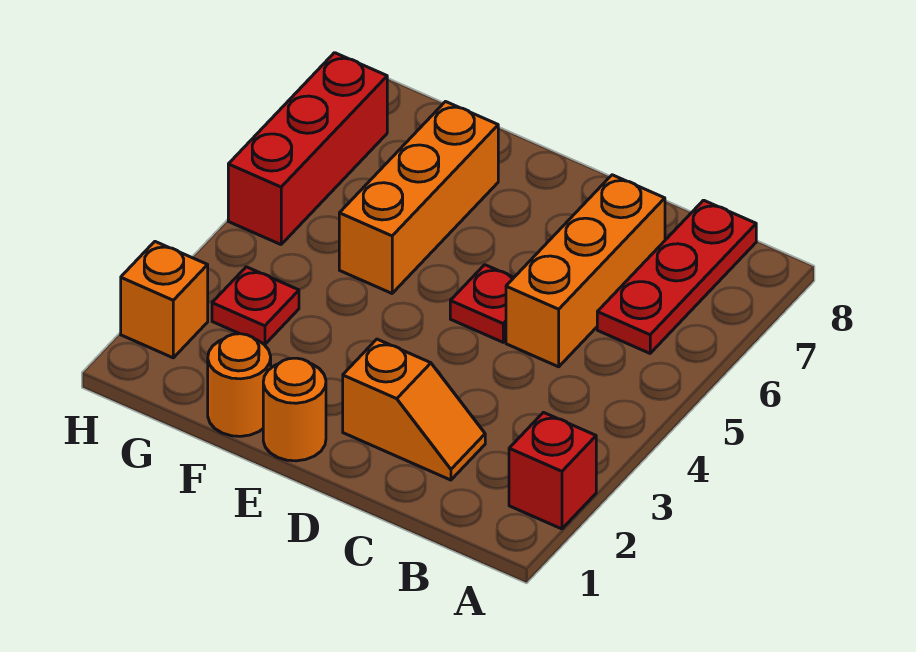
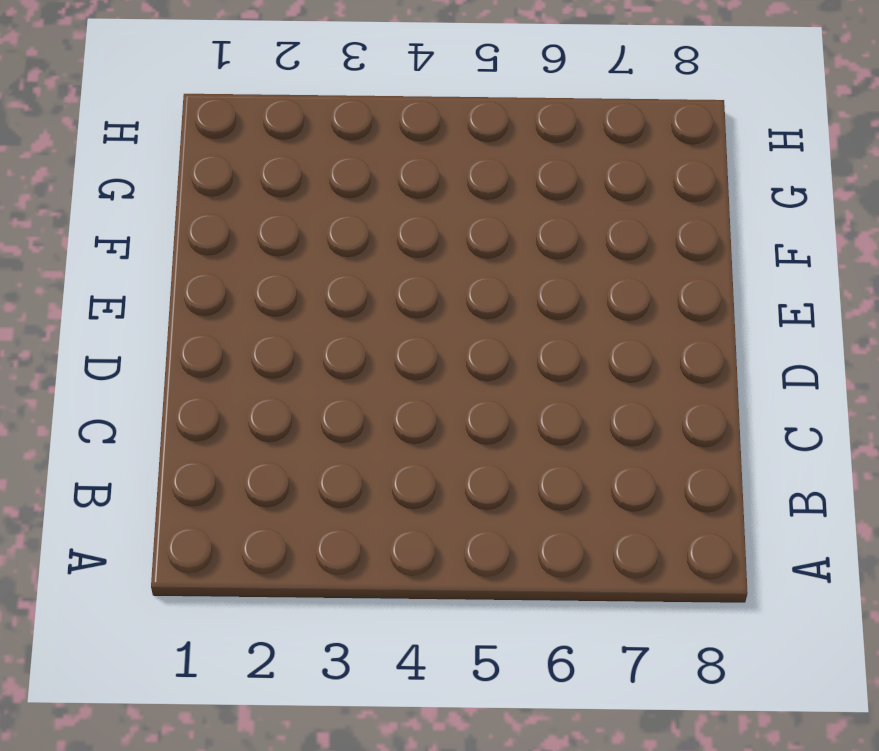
none -> red brick A2 level 1
none -> red plate B6:B8 level 1

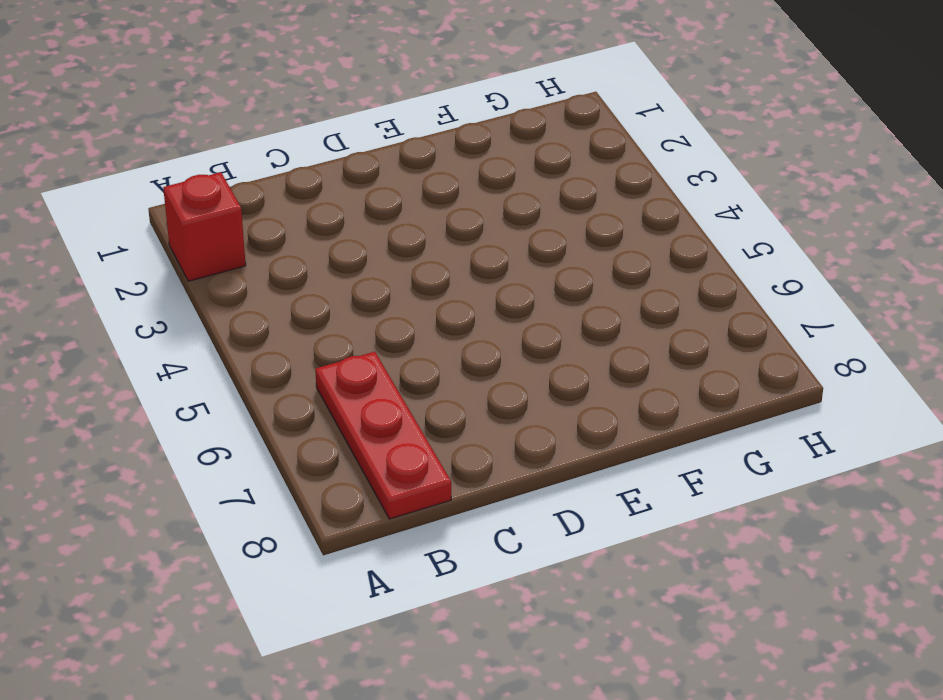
none -> orange slope C2:D2 level 1 top D
none -> orange brick C5:C7 level 1

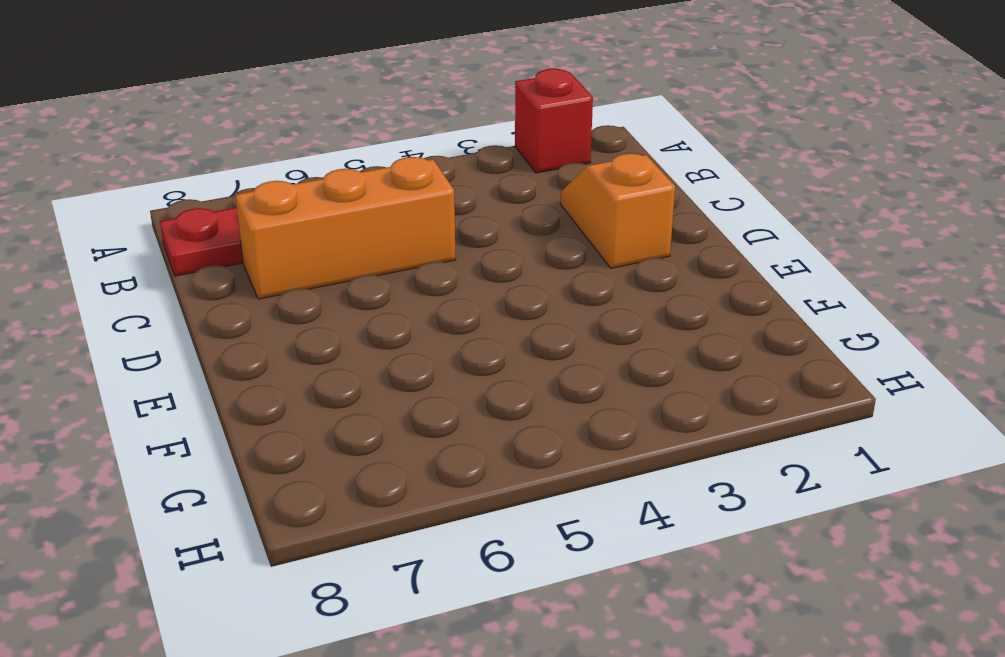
none -> red plate D5 level 1
none -> orange round brick E1 level 1

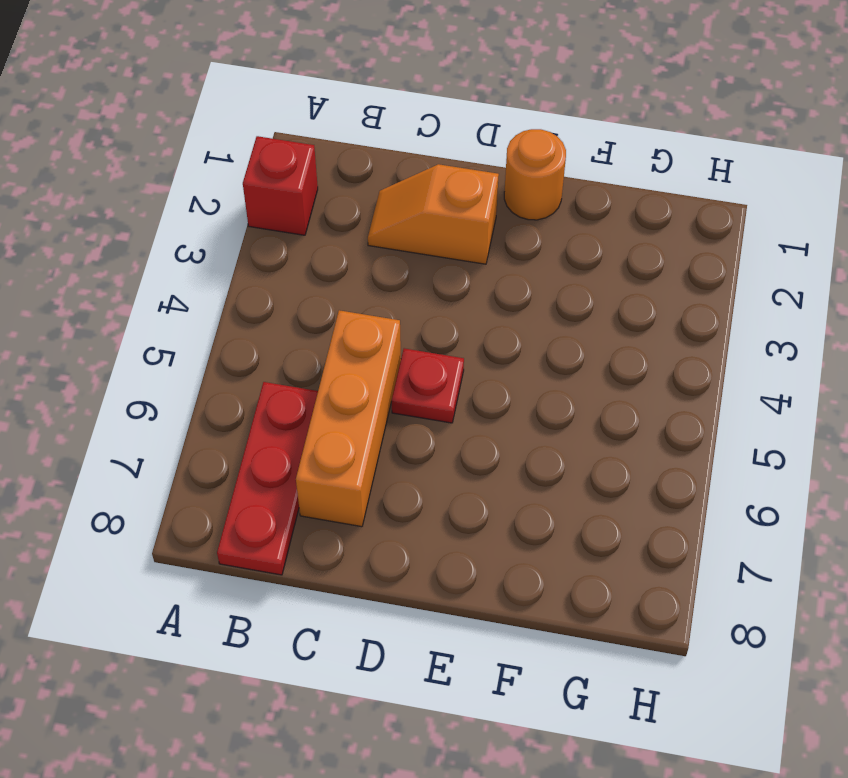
none -> orange round brick F1 level 1
none -> orange brick F5:F7 level 1

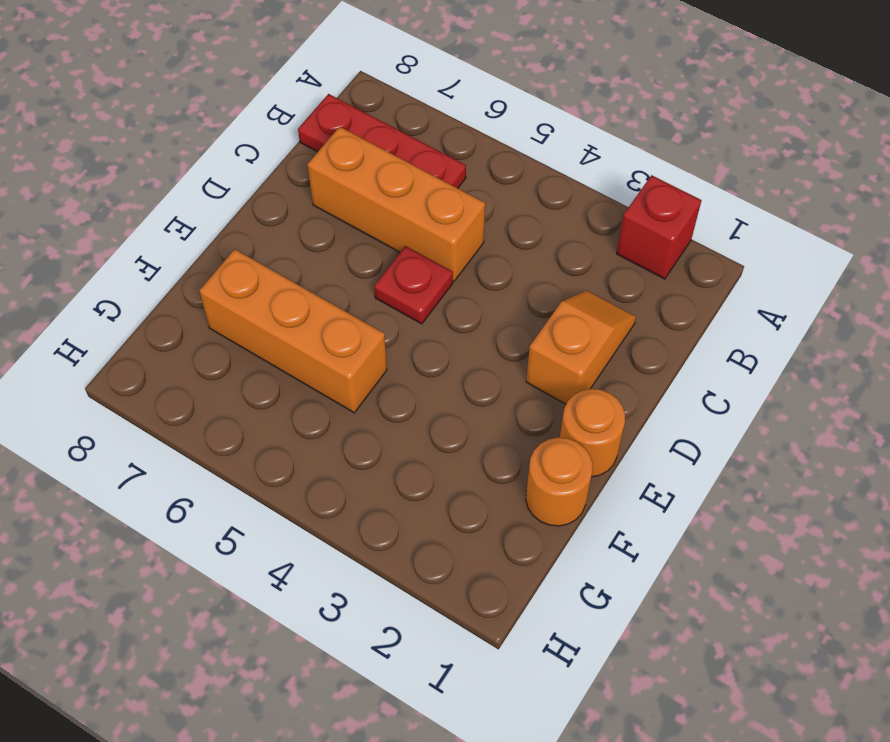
none -> red plate G3 level 1
none -> orange brick H2 level 1

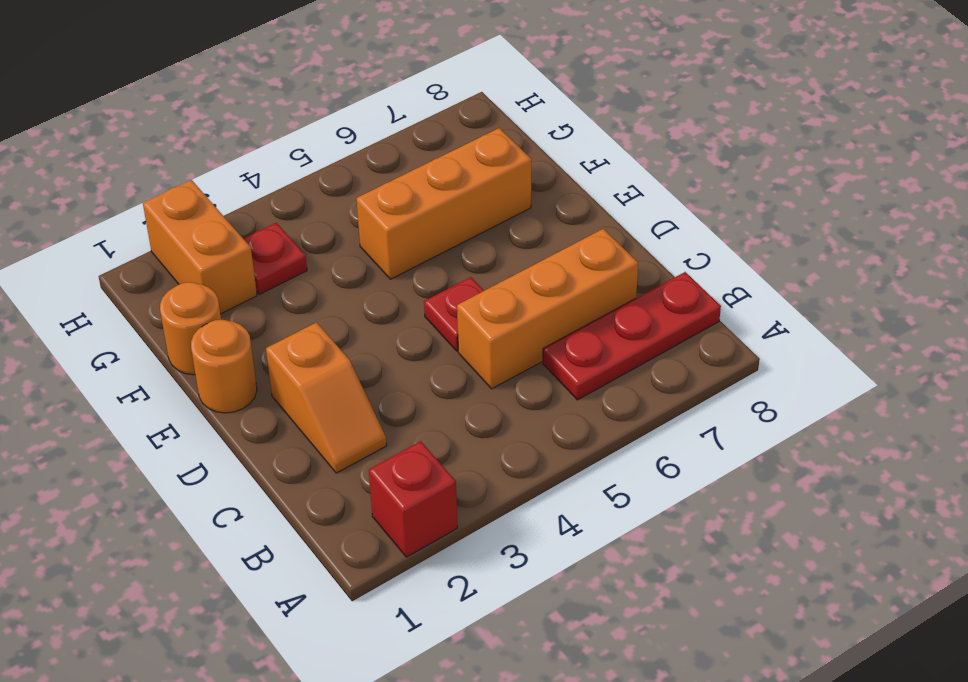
orange brick G2:H2 level 1 -> orange brick H2 level 1
none -> red brick H5:H7 level 1

